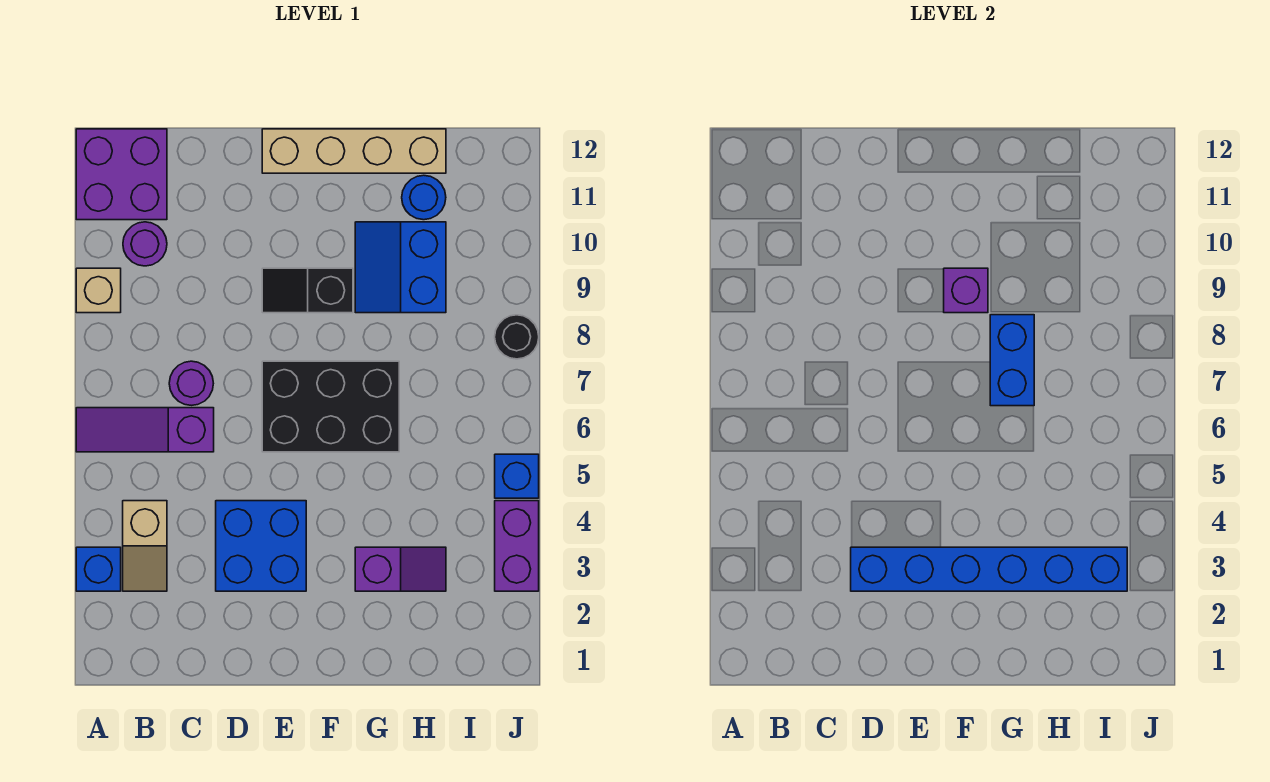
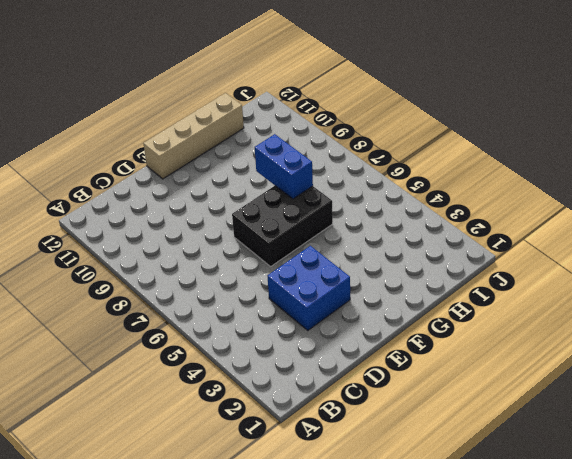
none -> blue brick A3 level 1
none -> purple slope A6:C6 level 1 top C
none -> tan brick A9 level 1

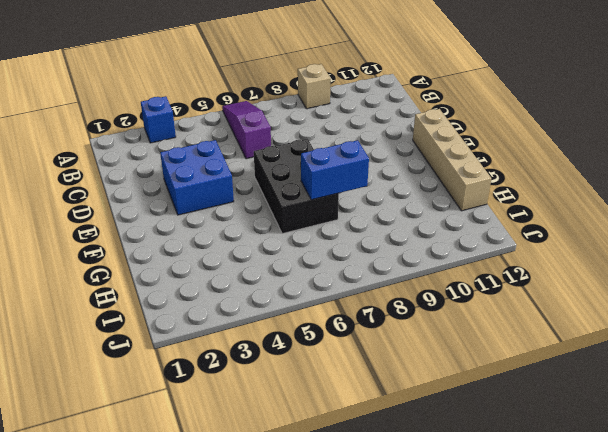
none -> purple brick A11:B12 level 1
none -> tan slope B3:B4 level 1 top 4
none -> purple round brick B10 level 1

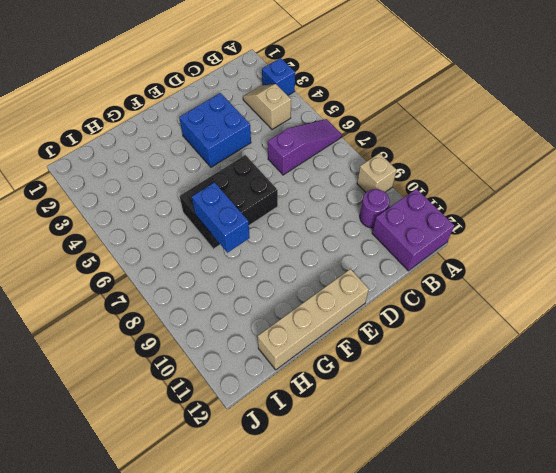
none -> purple round brick C7 level 1
none -> black slope E9:F9 level 1 top F
none -> purple slope G3:H3 level 1 top G

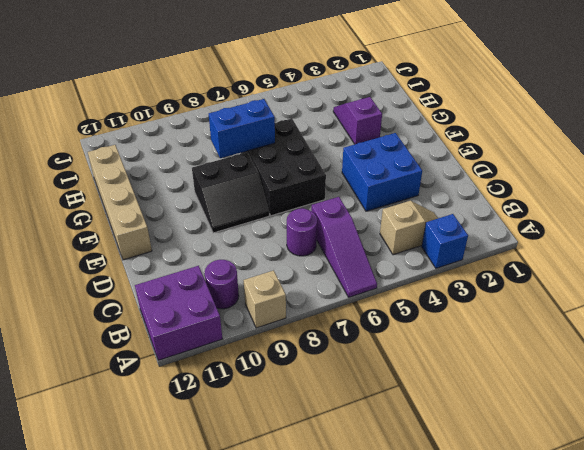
black slope E8:F9 level 1 top F -> black slope E9:F9 level 1 top F
none -> blue slope G9:H10 level 1 top H
none -> blue round brick H11 level 1
none -> purple brick J3:J4 level 1

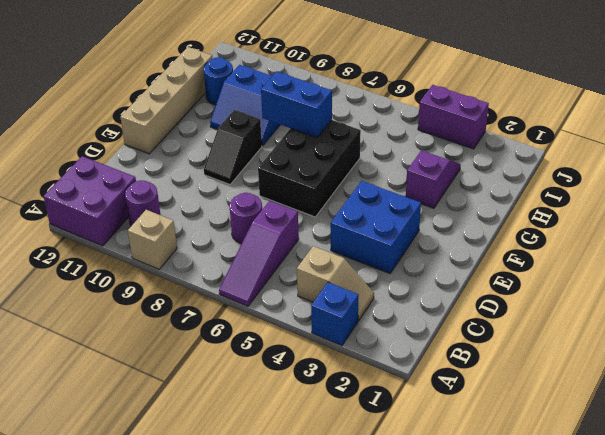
none -> blue brick J5 level 1
none -> black round brick J8 level 1
none -> blue brick D3:I3 level 2

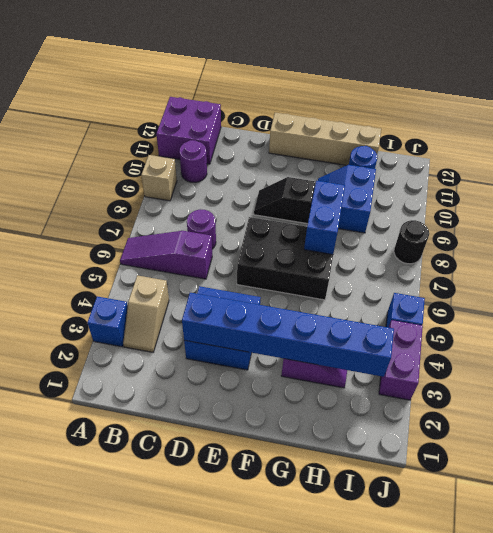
none -> purple brick F9 level 2

